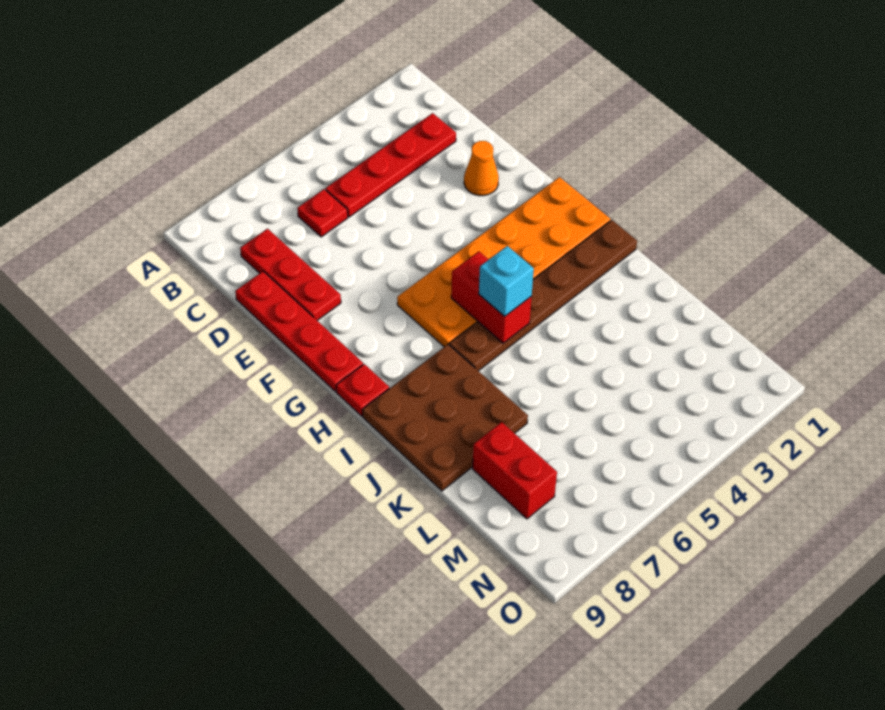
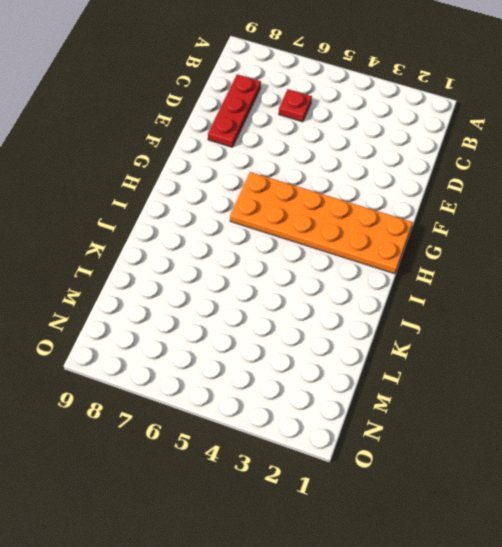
none -> red plate C2:C5 level 1
none -> red plate D9:G9 level 1
none -> orange cone E2 level 1

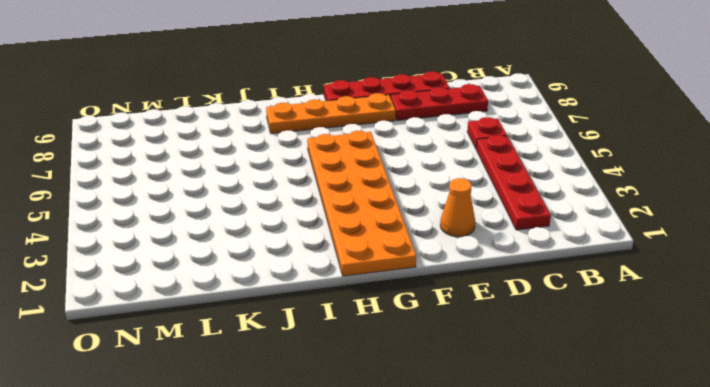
orange plate F8:I8 level 1 -> brown plate I7:K9 level 1
none -> red plate H9 level 1
none -> brown plate I1:I6 level 1
none -> red brick L8:M8 level 1

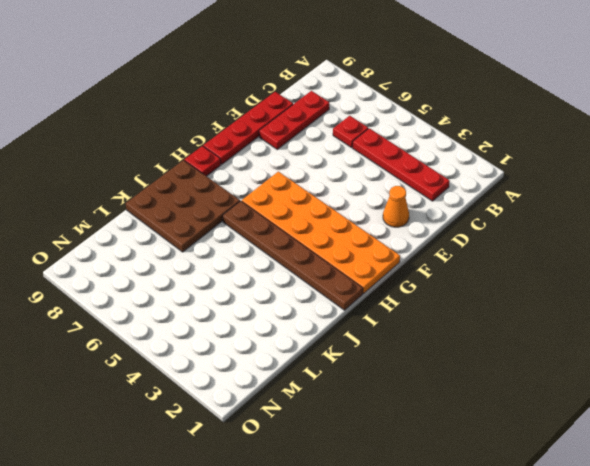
none -> red brick L8:M8 level 1
none -> red brick H5:I5 level 2
none -> cyan brick I5 level 3

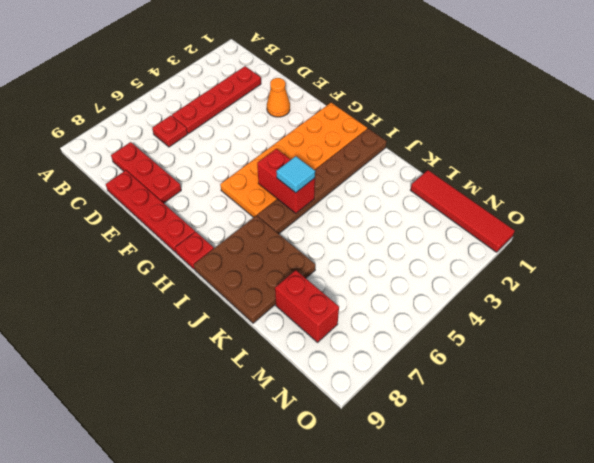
cyan tile I5 level 3 -> cyan brick I5 level 3
red tile L1:O1 level 1 -> none

